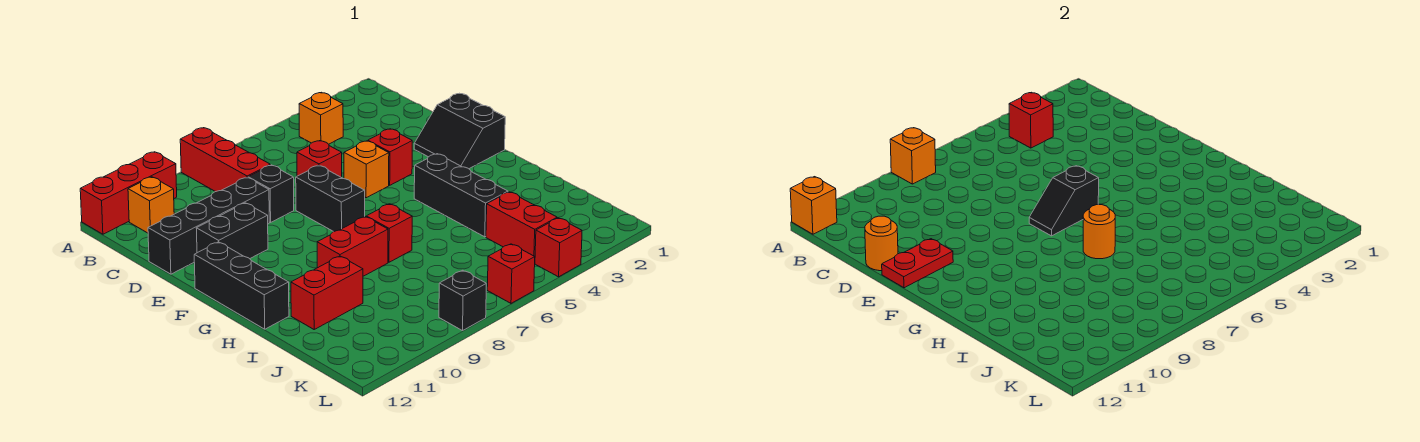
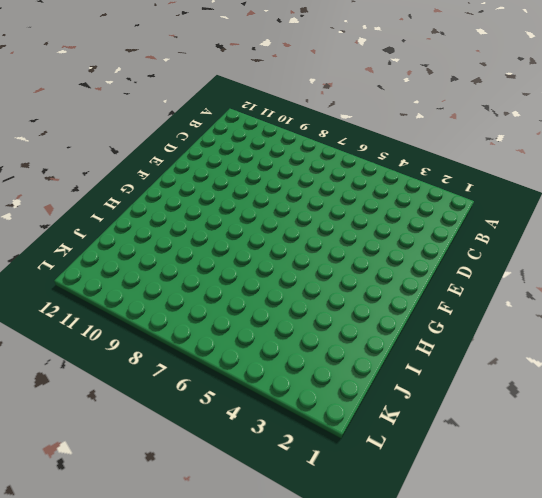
none -> red brick A8:C8 level 1
none -> red brick A10:A12 level 1
none -> orange brick B4 level 1

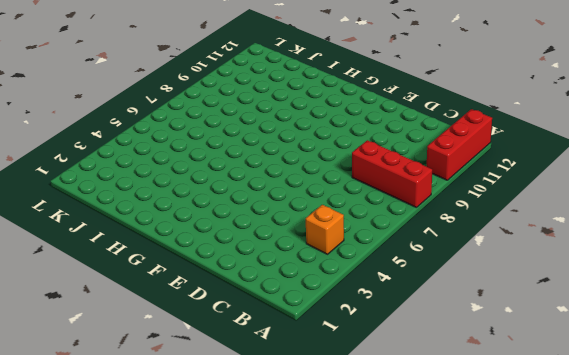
none -> orange brick B11 level 1
none -> red brick D6 level 1
none -> black brick D8 level 1

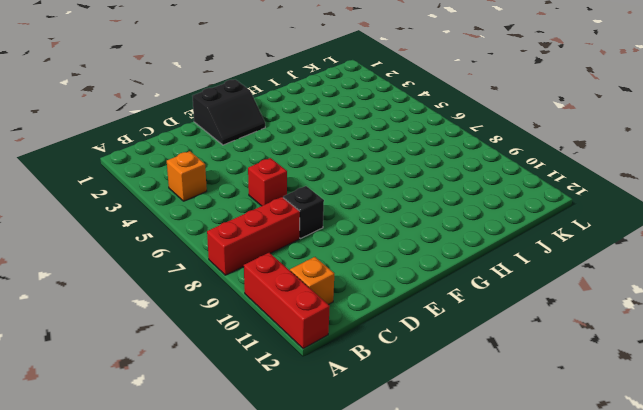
none -> black brick D9:D12 level 1
none -> red brick E4 level 1
none -> orange brick E5 level 1

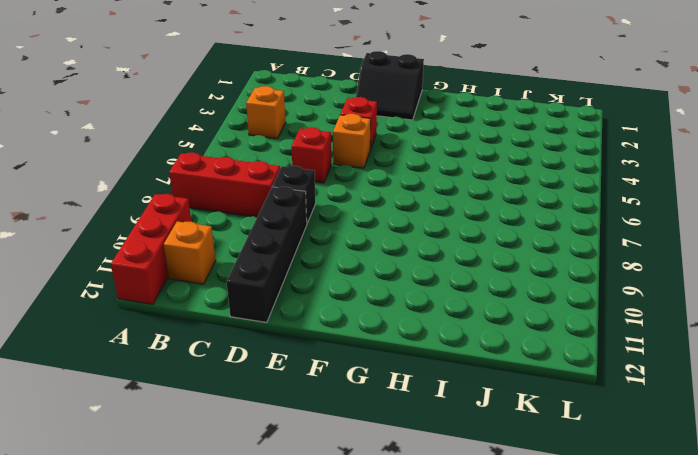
none -> black brick E7:F7 level 1
none -> black brick E10:E11 level 1
none -> black brick F12:H12 level 1

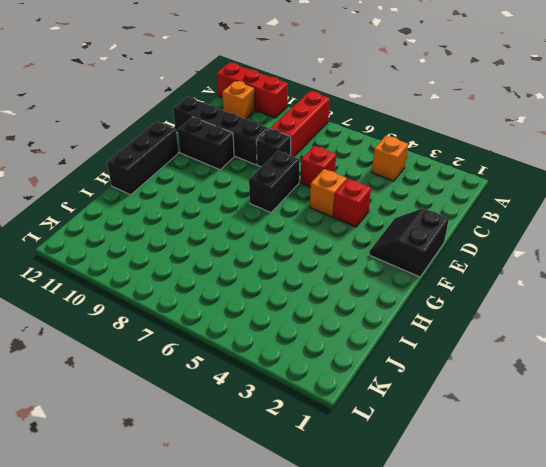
none -> black brick G4:I4 level 1
none -> red brick H7 level 1
none -> red brick H8:H9 level 1

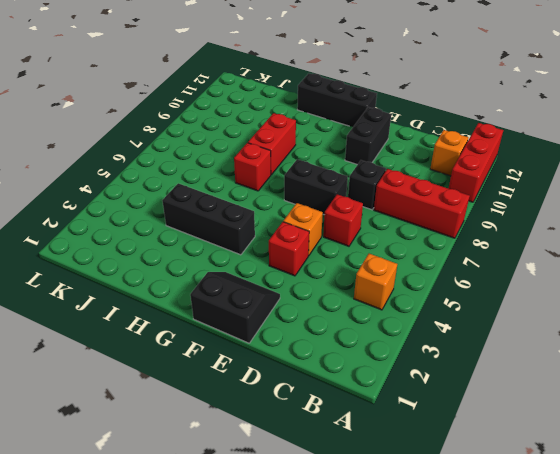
none -> black brick D9:D12 level 1
none -> red brick I10:I11 level 1
none -> red brick J4:K4 level 1

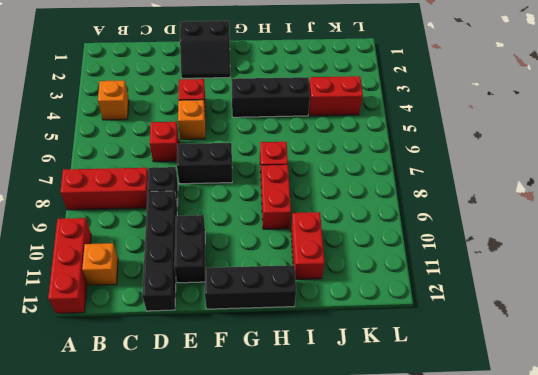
none -> red brick L4 level 1
none -> red brick L6 level 1
none -> black brick L8 level 1

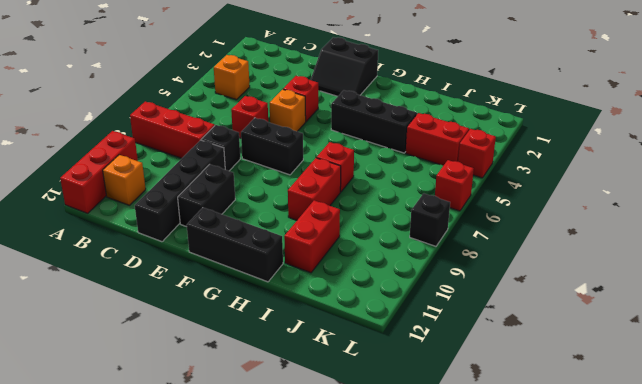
none -> orange brick A8 level 2
none -> orange brick A12 level 2
none -> red brick B4 level 2

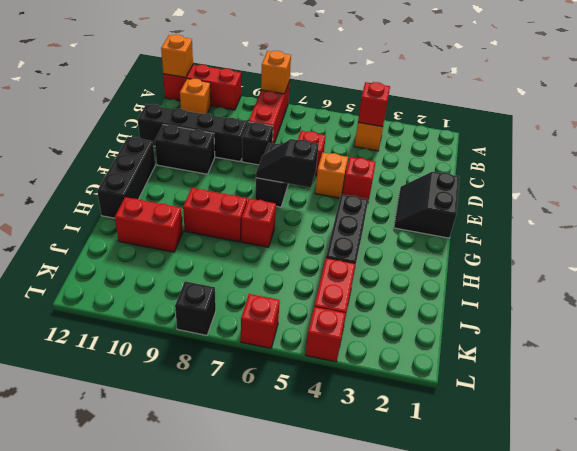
none -> orange round brick D12 level 2
none -> red plate E11:E12 level 2
none -> orange round brick H7 level 2

